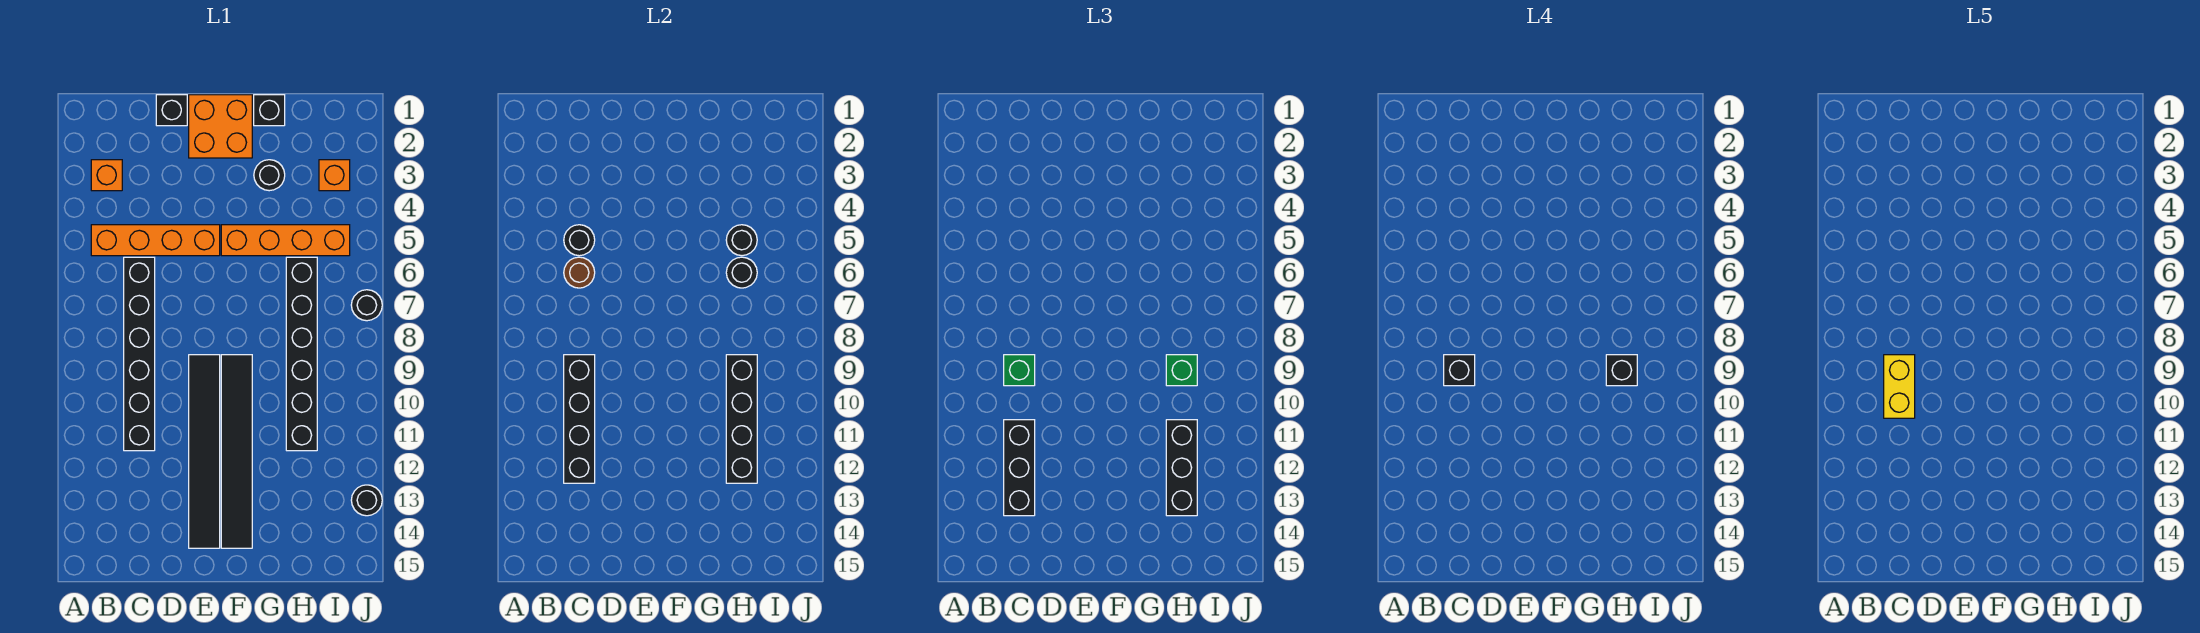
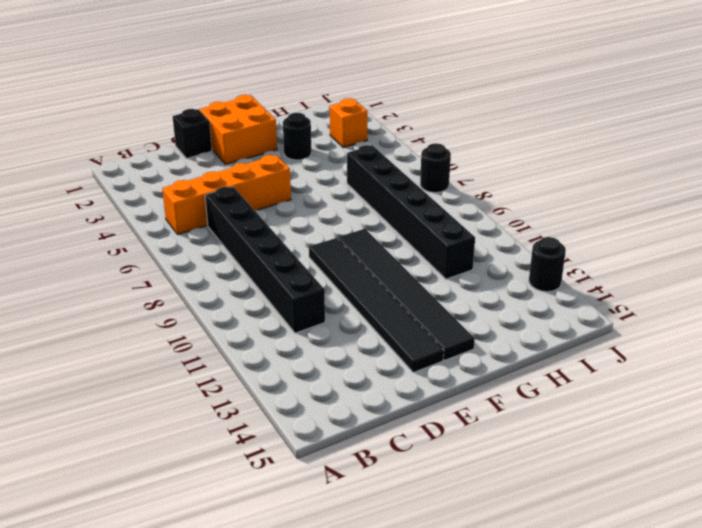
none -> orange brick B3 level 1
none -> orange brick F5:I5 level 1
none -> black brick G1 level 1

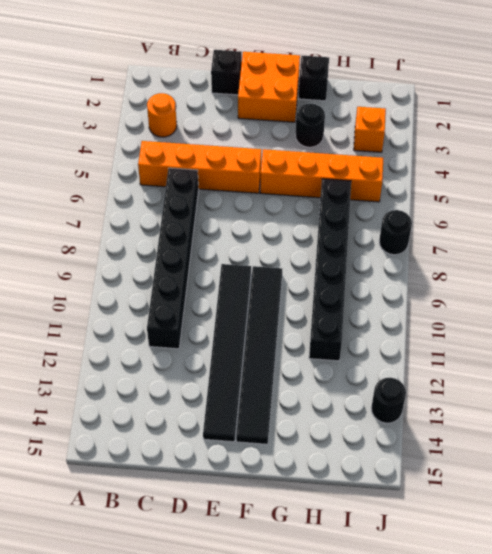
orange round brick B3 level 1 -> orange brick B3 level 1
none -> black round brick C5 level 2
none -> brown round brick C6 level 2
none -> black brick C9:C12 level 2

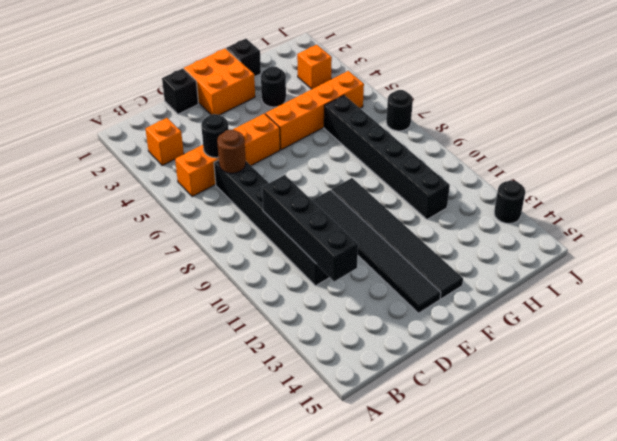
none -> black round brick H5 level 2
none -> black round brick H6 level 2
none -> black brick H9:H12 level 2

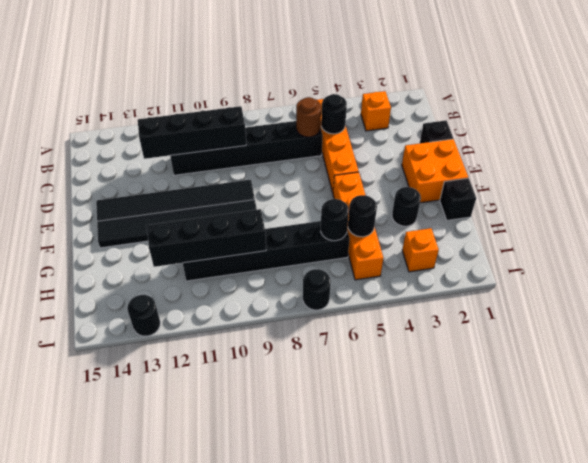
none -> green brick C9 level 3
none -> black brick C11:C13 level 3
none -> green brick H9 level 3

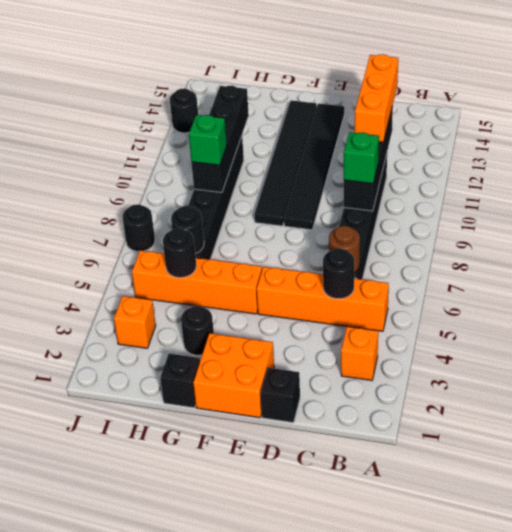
orange brick C11:C13 level 3 -> black brick C11:C13 level 3
none -> black brick H11:H13 level 3
none -> black brick C9 level 4
none -> black brick H9 level 4

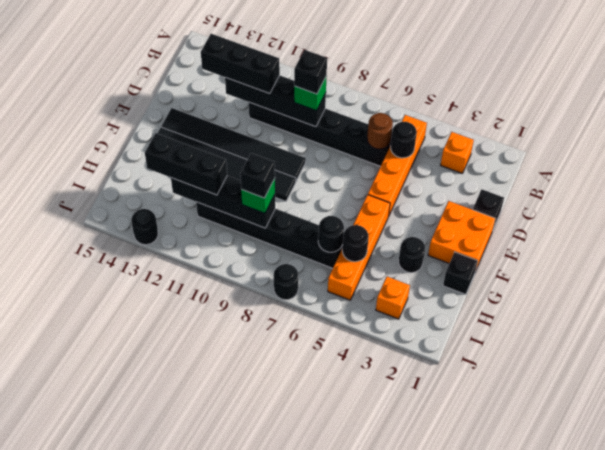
none -> yellow brick C9:C10 level 5

